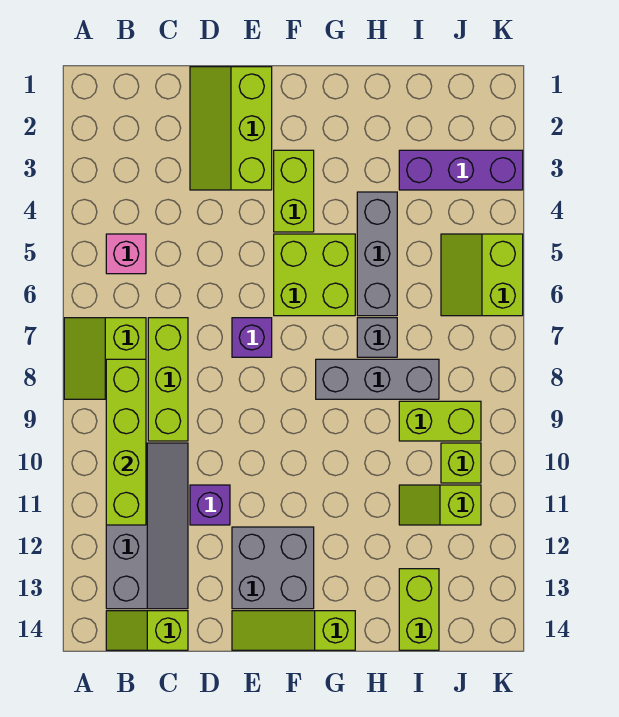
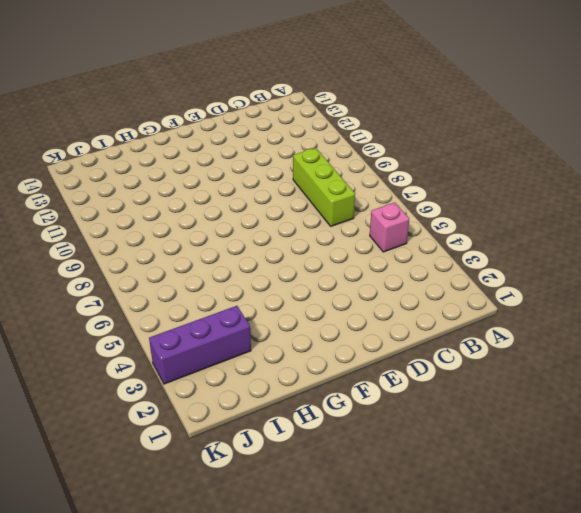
none -> lime slope A7:B8 level 1 top B
none -> grey slope B10:C13 level 1 top B
none -> lime slope B14:C14 level 1 top C

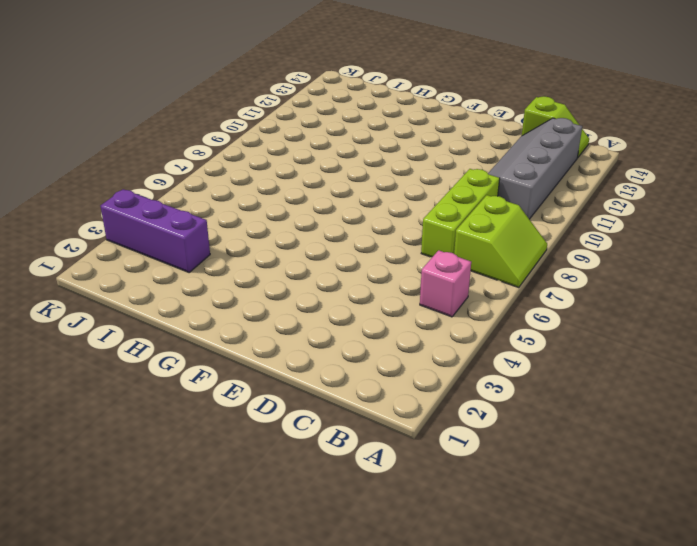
none -> lime slope D1:E3 level 1 top E
none -> purple brick D11 level 1
none -> purple brick E7 level 1

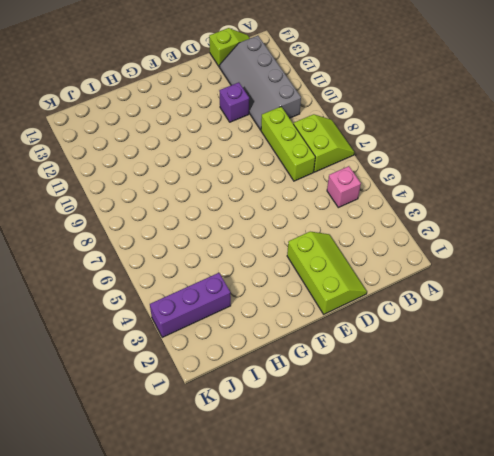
none -> purple brick E7 level 1
none -> grey brick E12:F13 level 1
none -> lime slope E14:G14 level 1 top G

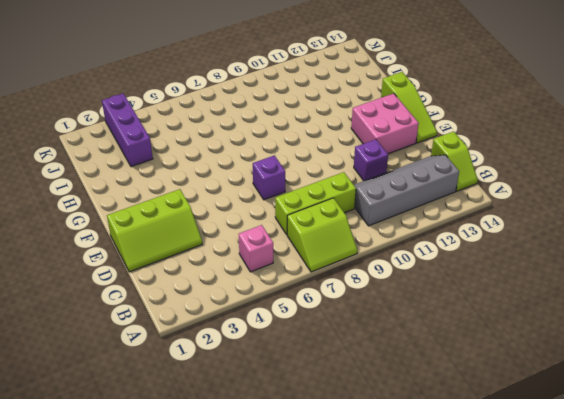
pink brick E12:F13 level 1 -> grey brick E12:F13 level 1
none -> lime brick F3:F4 level 1
none -> lime brick F5:G6 level 1
none -> grey brick G8:I8 level 1

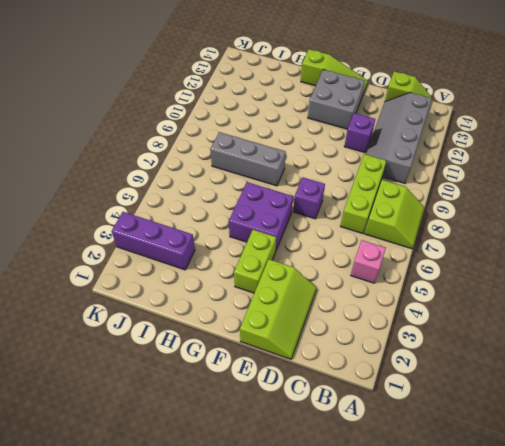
purple brick F5:G6 level 1 -> lime brick F5:G6 level 1
none -> grey brick H4:H6 level 1
none -> grey brick H7 level 1
none -> lime brick I9:J9 level 1

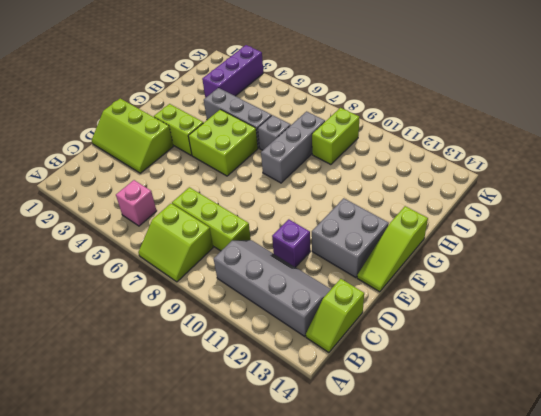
none -> purple brick E7 level 1
none -> lime slope I11:J11 level 1 top J
none -> lime brick I13:I14 level 1

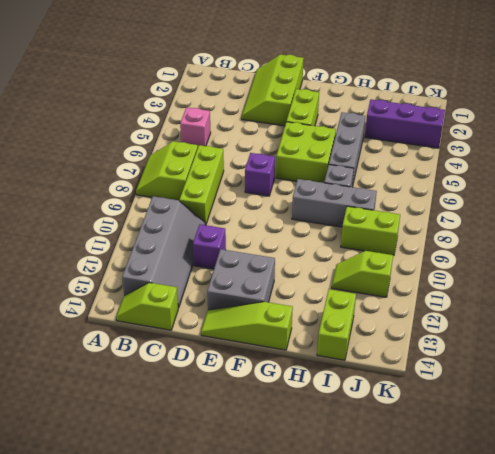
none -> lime slope J5:K6 level 1 top K
none -> lime brick J10 level 1
none -> lime brick B8:B11 level 2

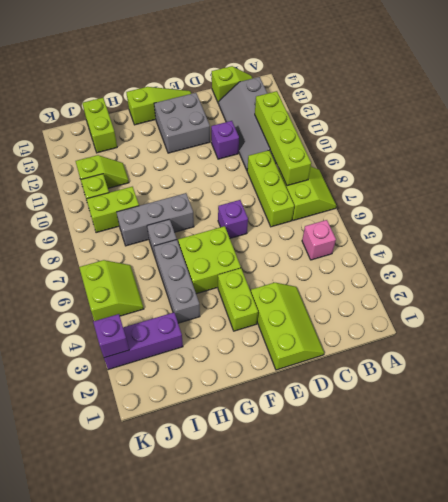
purple brick K3 level 2 -> none

